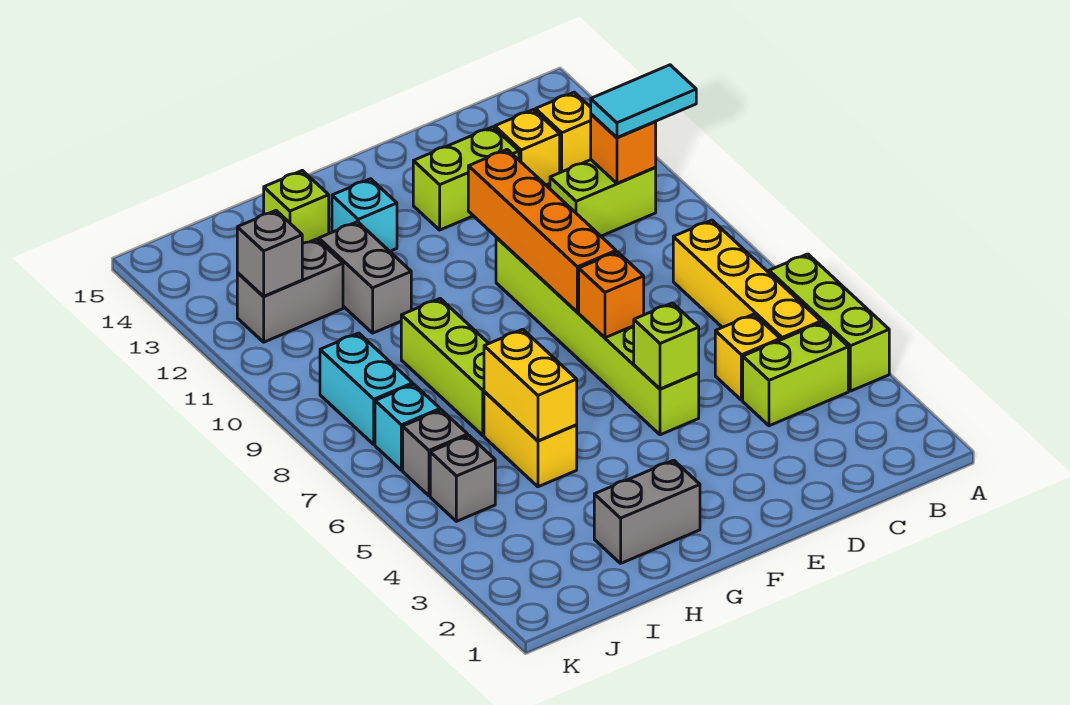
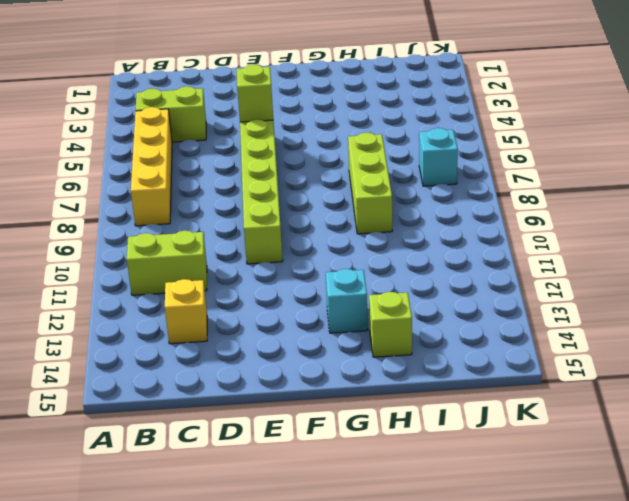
none -> lime brick A4:A6 level 1
none -> yellow brick B13 level 1
none -> yellow brick C5 level 1

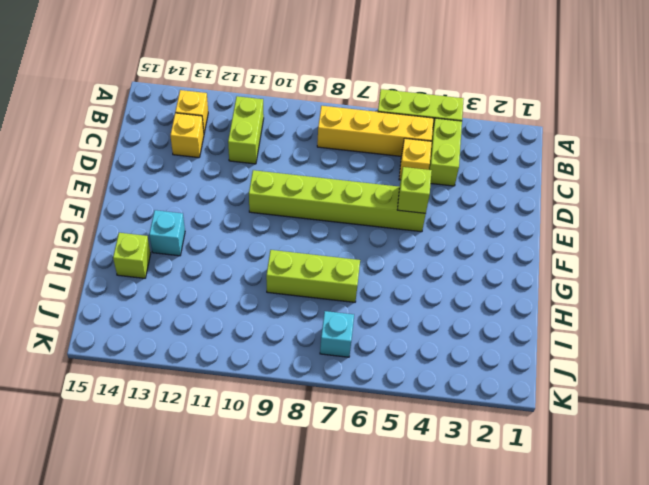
none -> lime brick D13:E13 level 1
none -> grey brick G2:H2 level 1
none -> yellow brick H5:H6 level 1

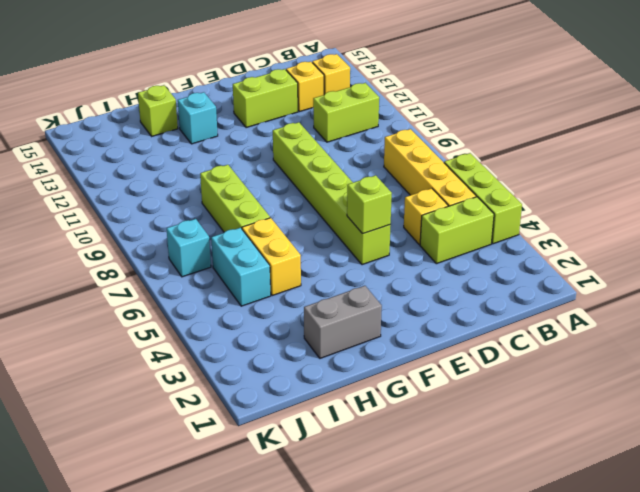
cyan brick I5:I6 level 1 -> cyan brick J8:J9 level 1
none -> grey brick H11:H12 level 1
none -> grey brick I12:J12 level 1
none -> grey brick J5 level 1

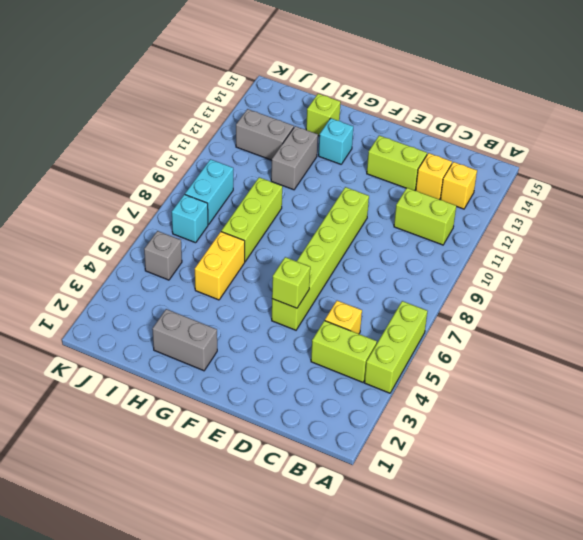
none -> yellow brick B5:B8 level 1
none -> grey brick J6 level 1
none -> orange brick B11 level 2

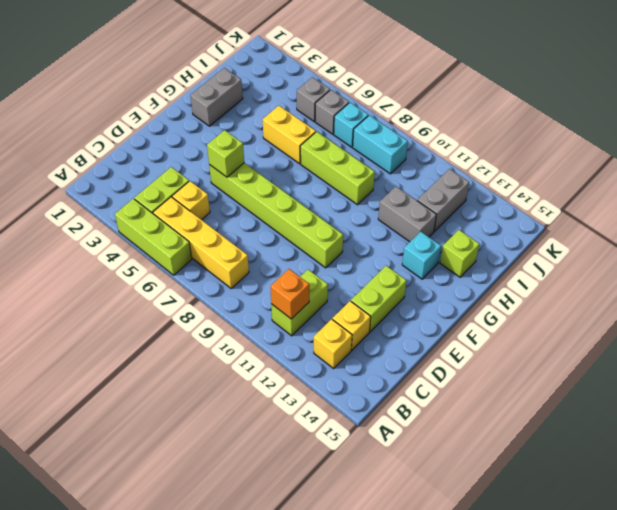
none -> orange brick E7 level 2
none -> orange brick E8:E11 level 2
none -> yellow brick H5:H6 level 2

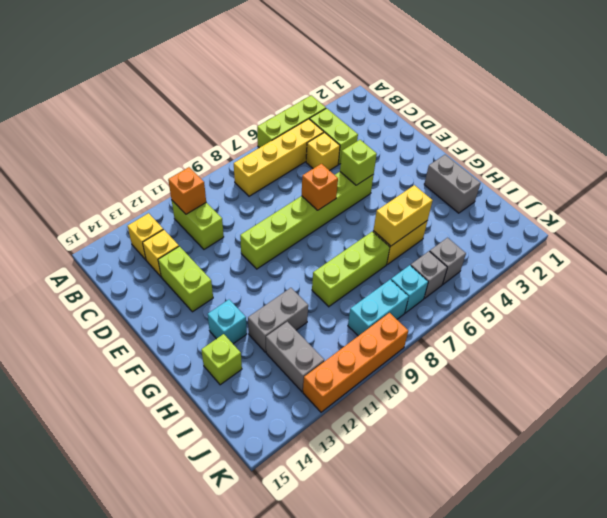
orange brick K9:K12 level 1 -> orange brick E8:E11 level 2
none -> grey brick J12 level 2
none -> cyan tile A11:B11 level 3

